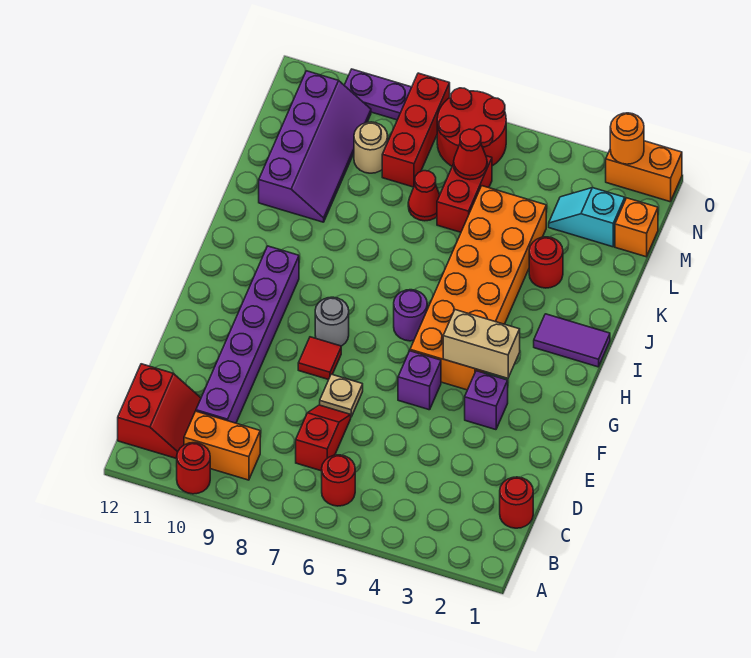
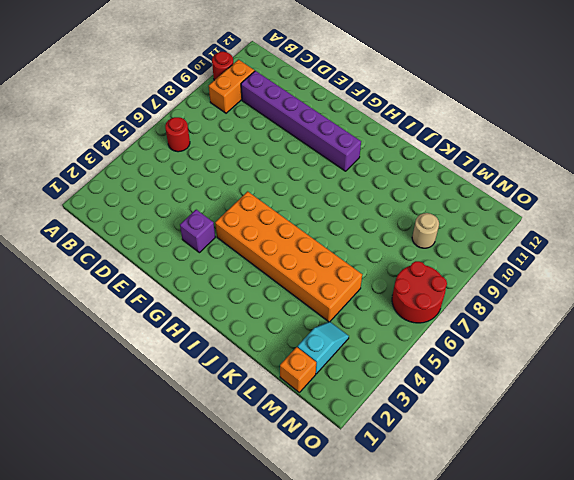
none -> red slope B11:C12 level 1 top 12
none -> red round brick C1 level 1
none -> red slope C7:D7 level 1 top C

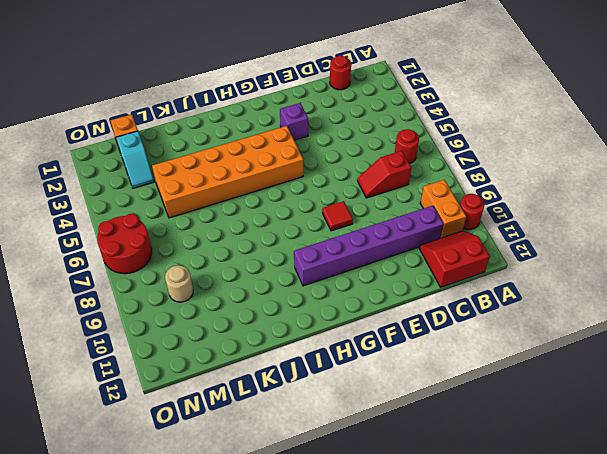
none -> tan plate E7 level 1
none -> purple brick F5 level 1
none -> grey round brick G8 level 1

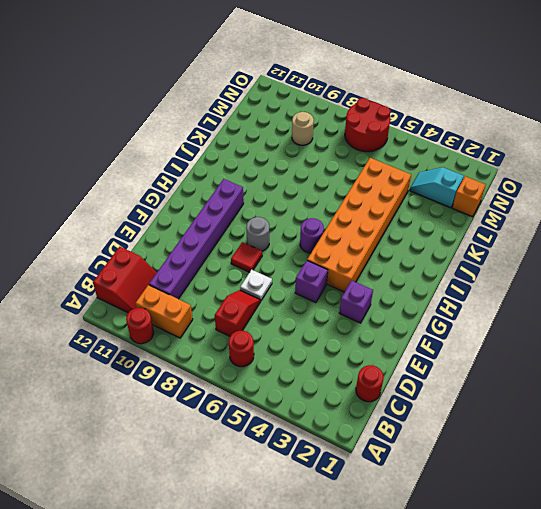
white plate E7 level 1 -> tan plate E7 level 1
none -> purple tile I1:I2 level 1
none -> red round brick K3 level 1
none -> purple slope K10:N11 level 1 top 11

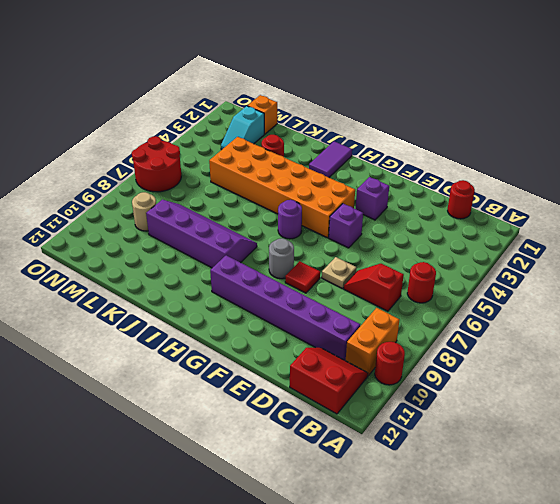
purple slope I8:L9 level 1 top 9 -> purple slope K10:N11 level 1 top 11
none -> red brick L6:M6 level 1
none -> red cone L7 level 1
none -> red brick M8:O8 level 1

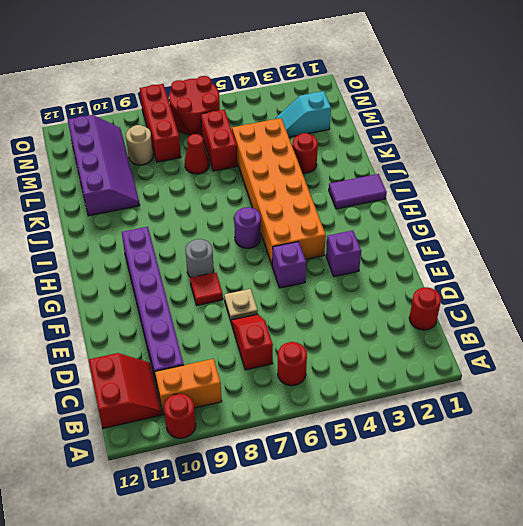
none -> orange brick M1 level 1
none -> orange brick O1:O2 level 1
none -> purple plate O9:O10 level 1

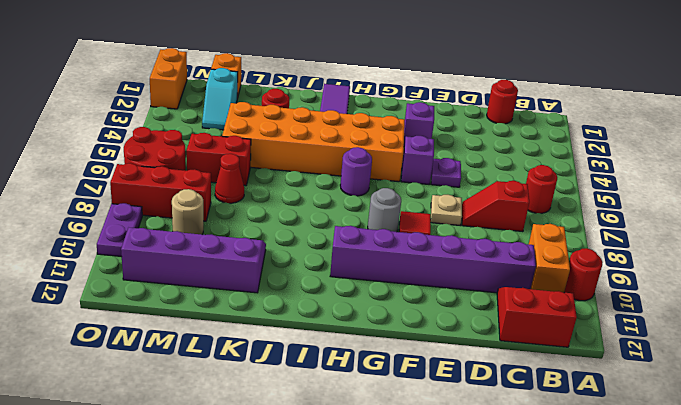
purple plate E5 level 1 -> none
none -> tan brick G3:G4 level 2
none -> red cone M6 level 2
none -> orange round brick O2 level 2

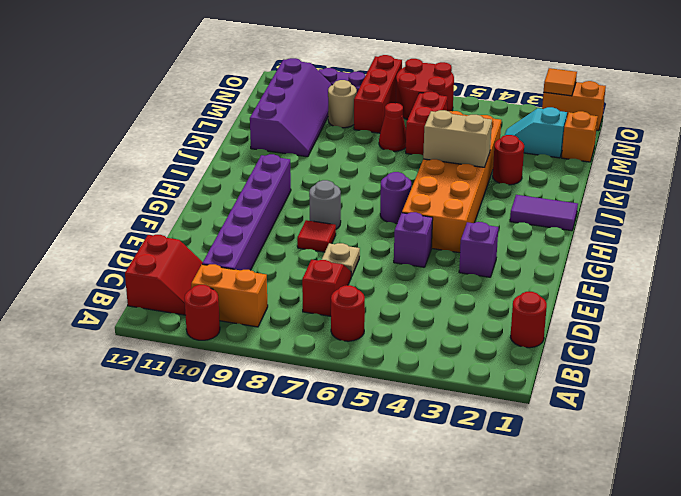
tan brick J4:J5 level 2 -> tan brick G3:G4 level 2
orange tile O2 level 2 -> orange round brick O2 level 2
none -> red cone M6 level 2

